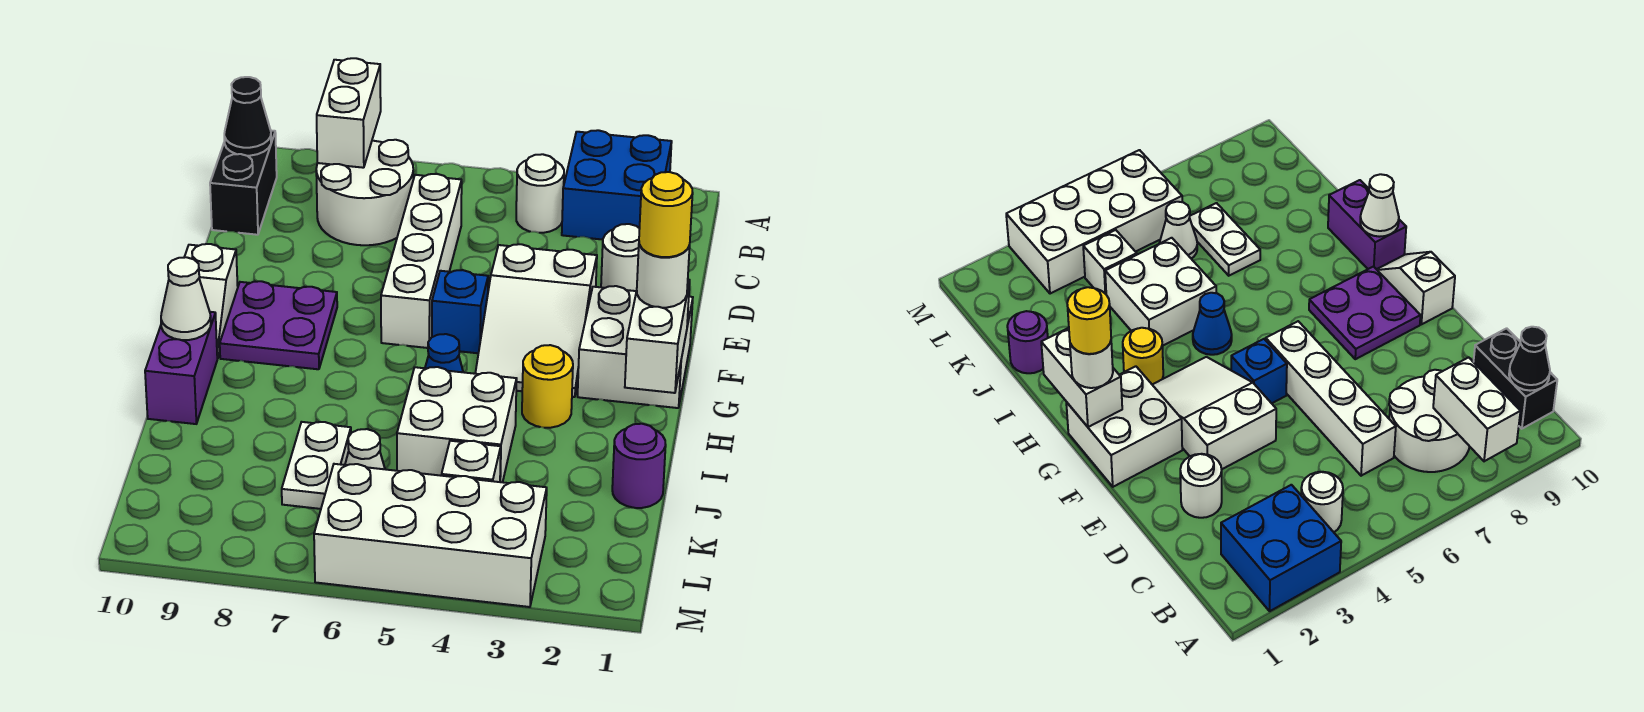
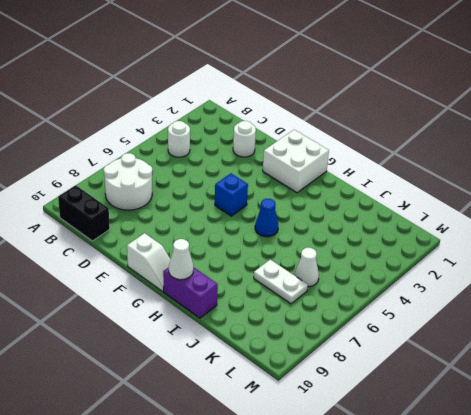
none -> blue brick A2:B3 level 1
none -> white brick C6:F6 level 1
none -> white slope E3:G4 level 1 top E

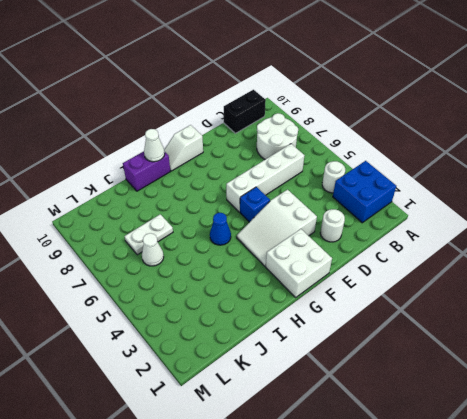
none -> purple plate F8:G9 level 1
none -> yellow round brick H3 level 1
none -> white brick I4:J5 level 1

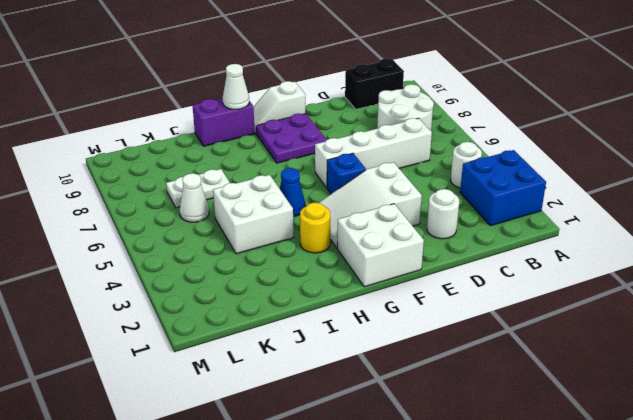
none -> purple round brick J1 level 1
none -> white brick K4 level 1
none -> white brick L3:M6 level 1

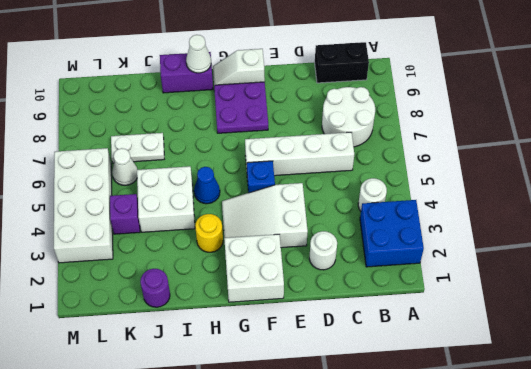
purple brick K4 level 1 -> white brick K4 level 1
none -> white brick A8:B8 level 2
none -> black cone B10 level 2
none -> white brick G1:H1 level 2

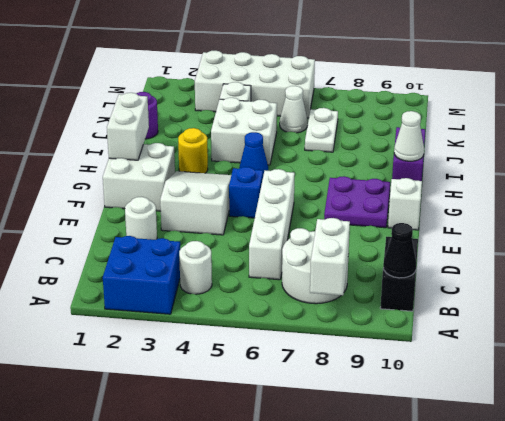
none -> white round brick G1 level 3
none -> yellow round brick G1 level 4

